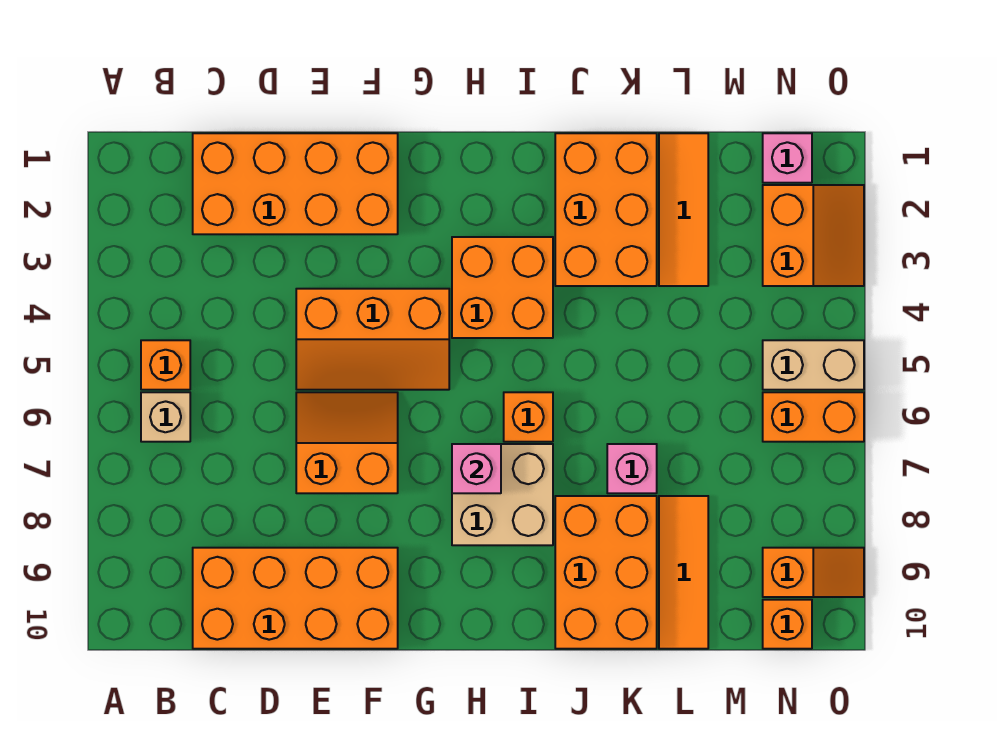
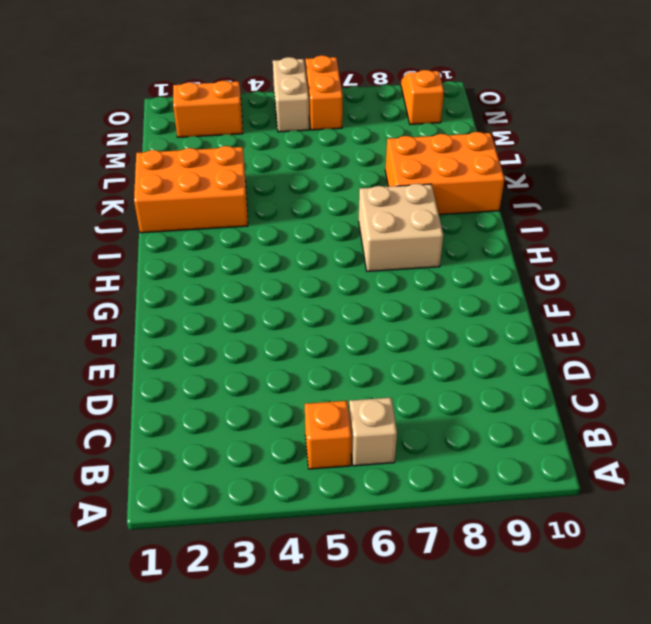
none -> orange brick C1:F2 level 1
none -> orange brick C9:F10 level 1
none -> orange slope E4:G5 level 1 top 4

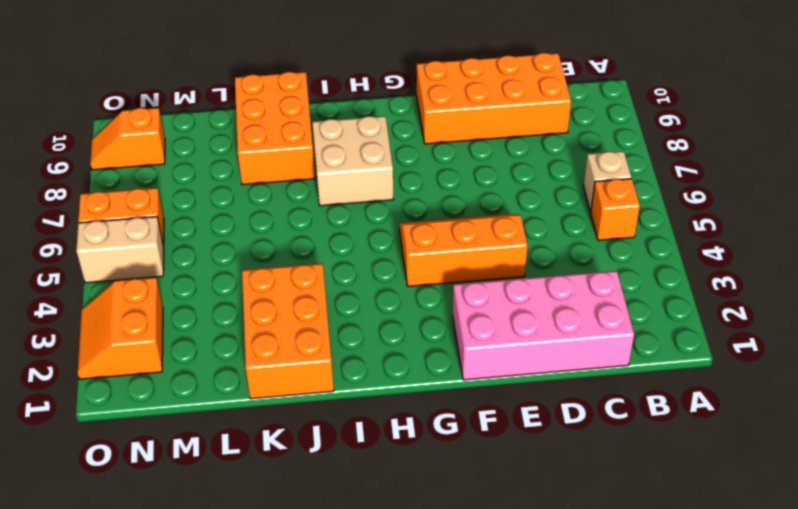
pink brick C1:F2 level 1 -> orange brick C1:F2 level 1
none -> orange slope E6:F7 level 1 top 7
none -> orange brick H3:I4 level 1
none -> orange brick I6 level 1

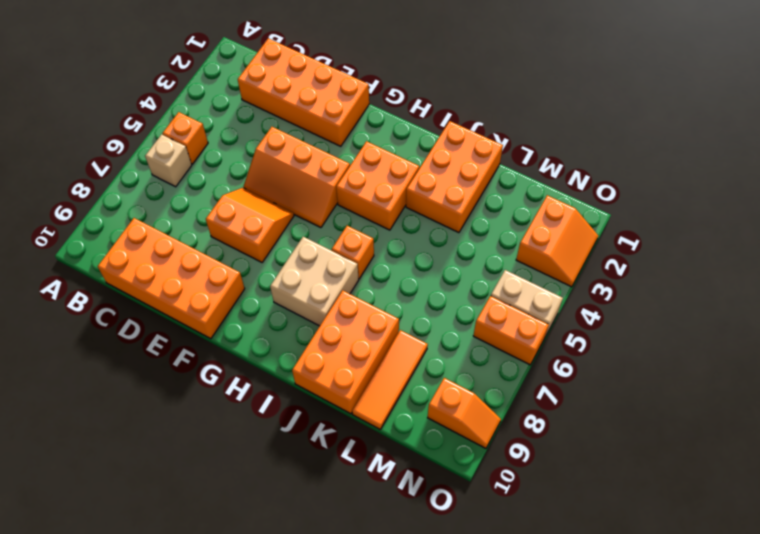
none -> pink brick K7 level 1
none -> orange tile L1:L3 level 1
none -> pink brick N1 level 1

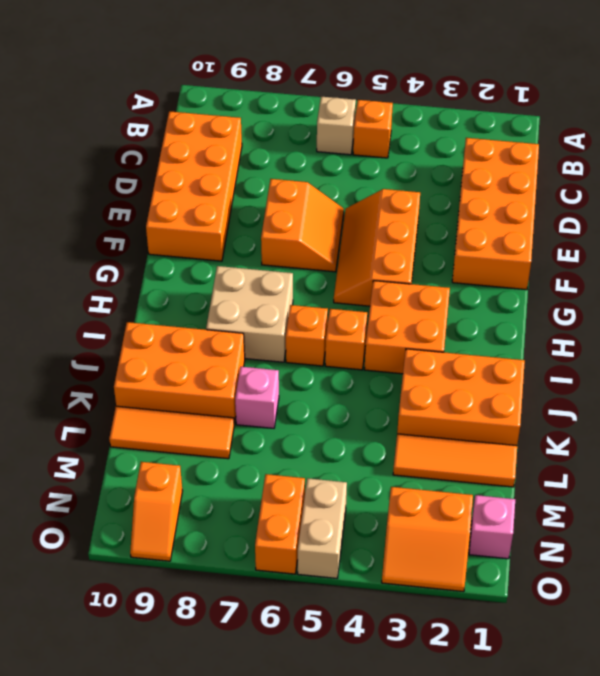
orange brick I5 level 1 -> orange brick N10 level 1
none -> pink brick H7 level 2

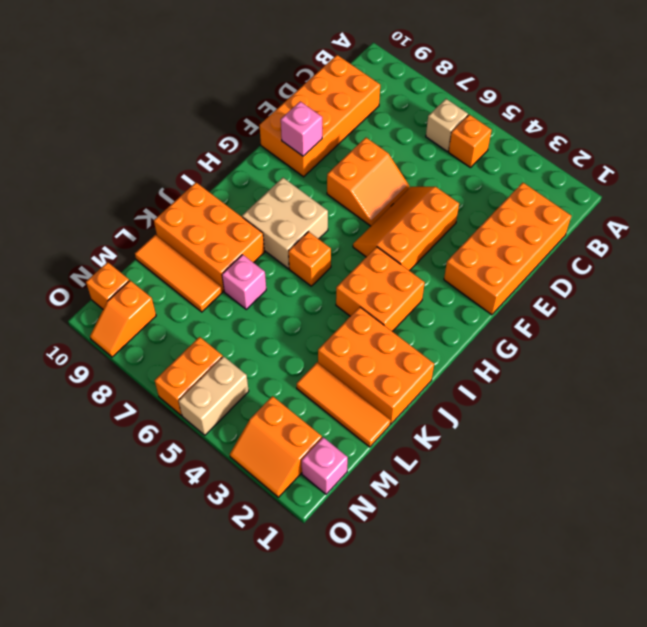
pink brick F9 level 2 -> pink brick H7 level 2

